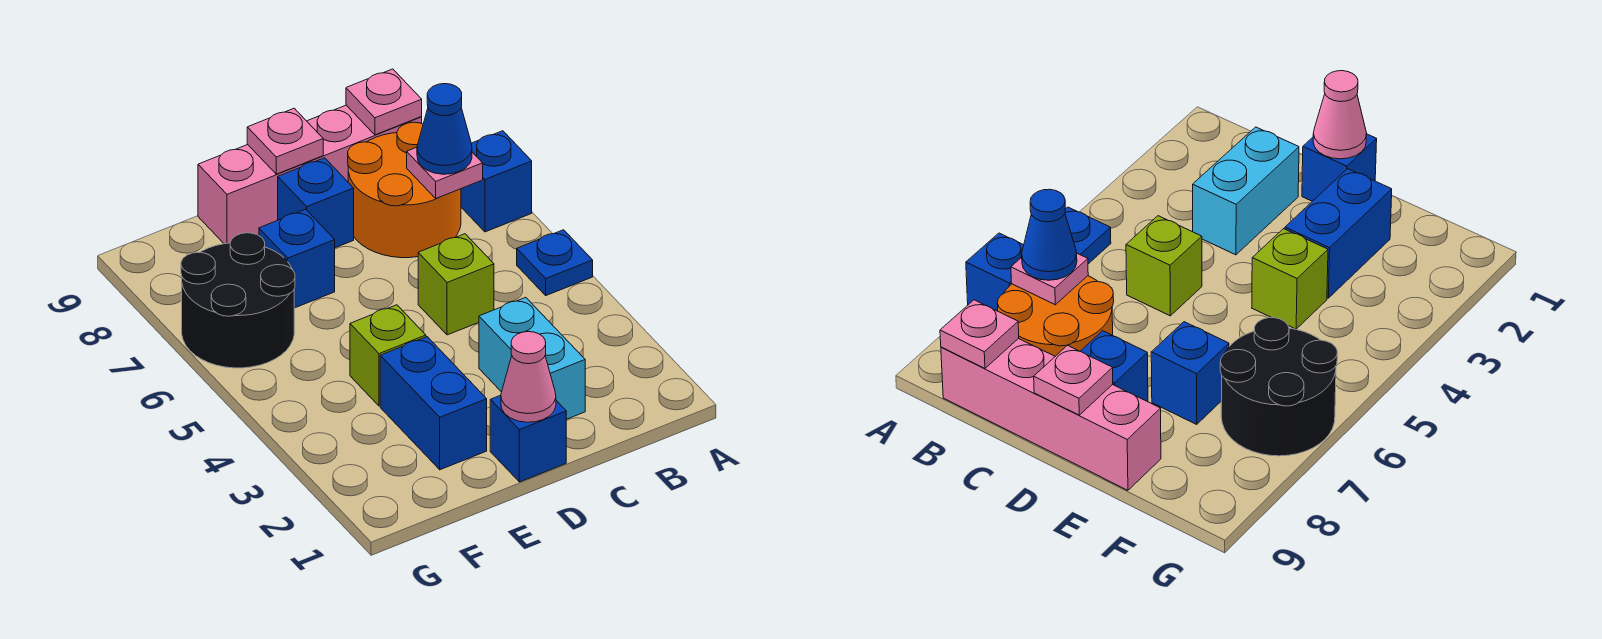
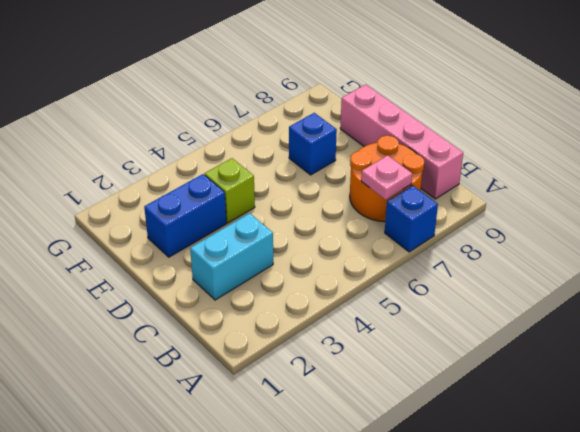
none -> blue plate A5 level 1
none -> lime brick C5 level 1
none -> blue brick D1 level 1

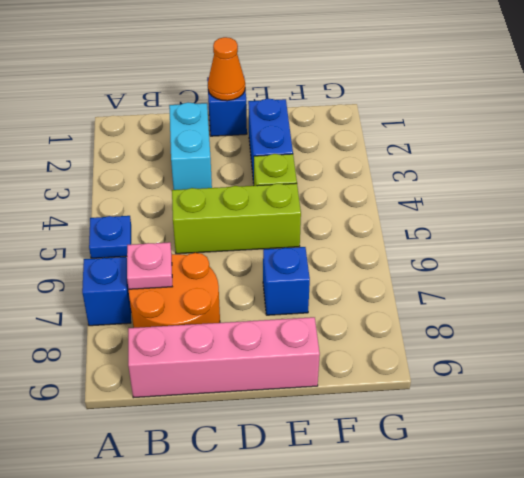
lime brick C5:E5 level 1 -> lime brick C5 level 1
orange cone D1 level 2 -> pink cone D1 level 2
none -> blue brick D8 level 1
none -> black round brick F6:G7 level 1
none -> pink plate B9 level 2

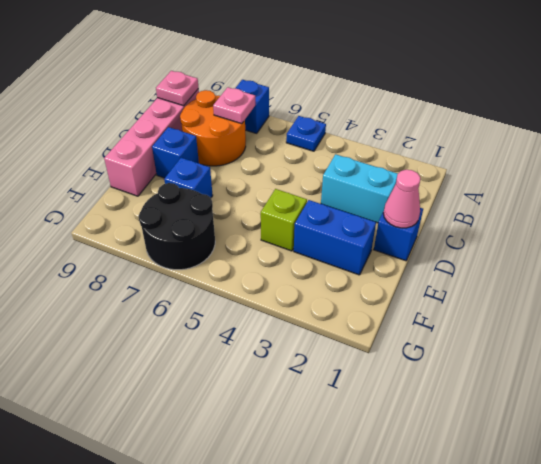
none -> lime brick C5 level 1
none -> pink plate D9 level 2
none -> blue cone B7 level 3

